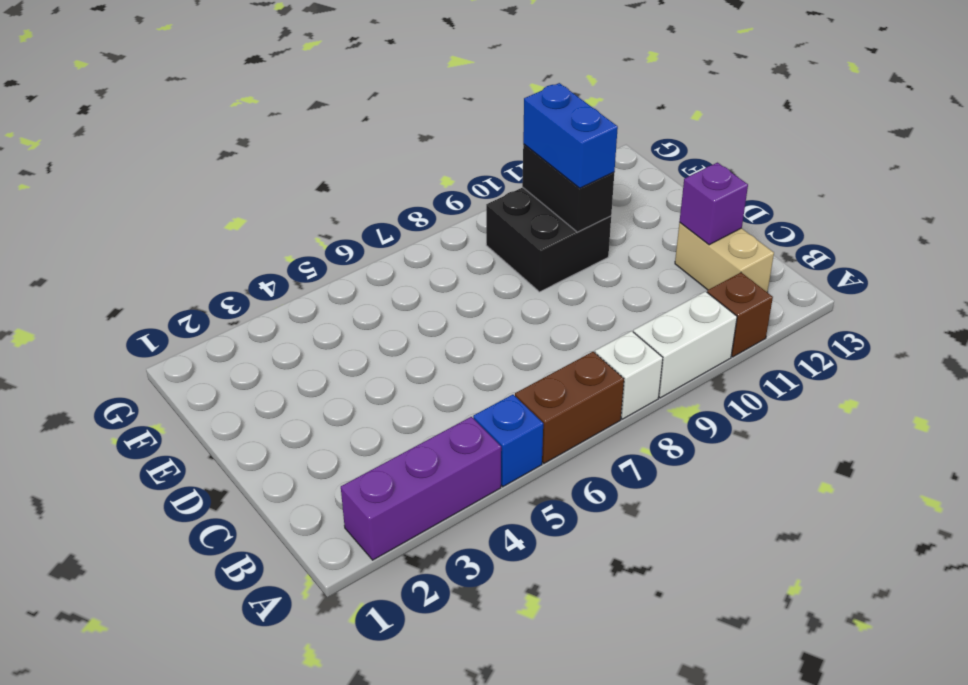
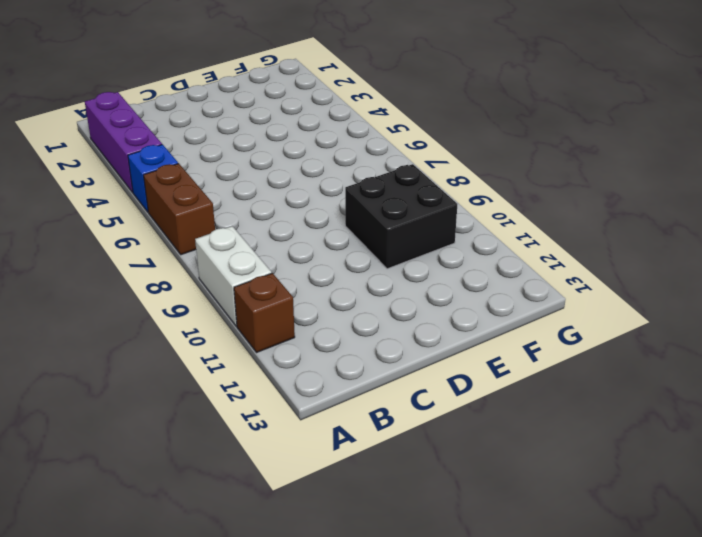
none -> white brick A8 level 1
none -> tan brick B12:C12 level 1

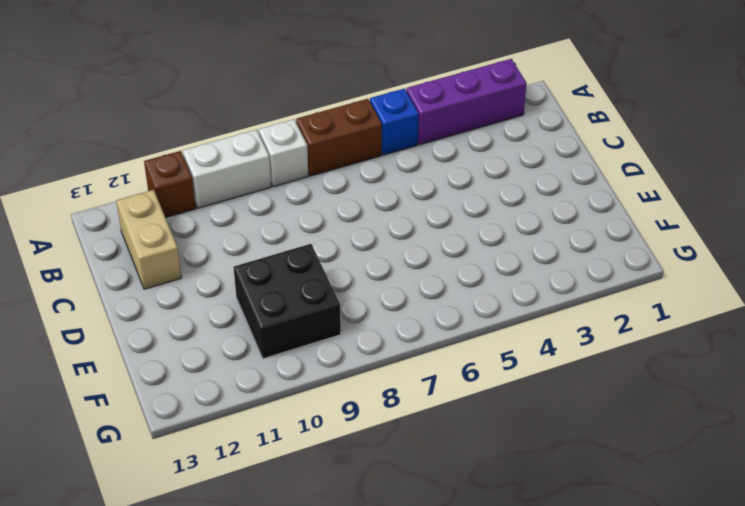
none -> purple brick C12 level 2
none -> black brick E10:F10 level 2

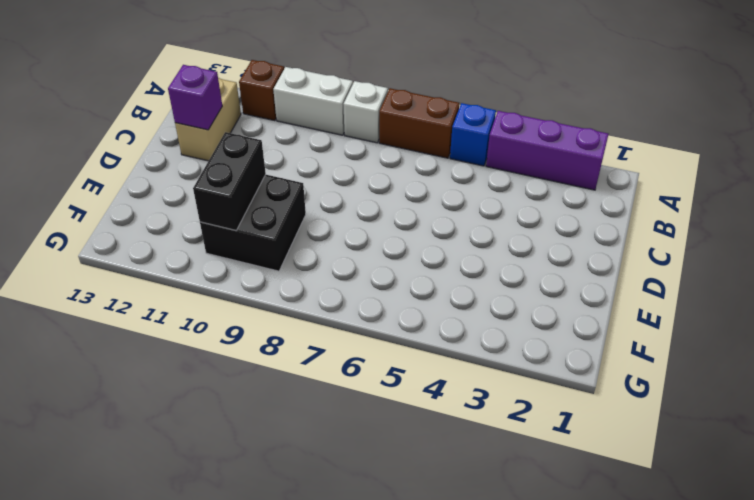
none -> blue brick E10:F10 level 3

